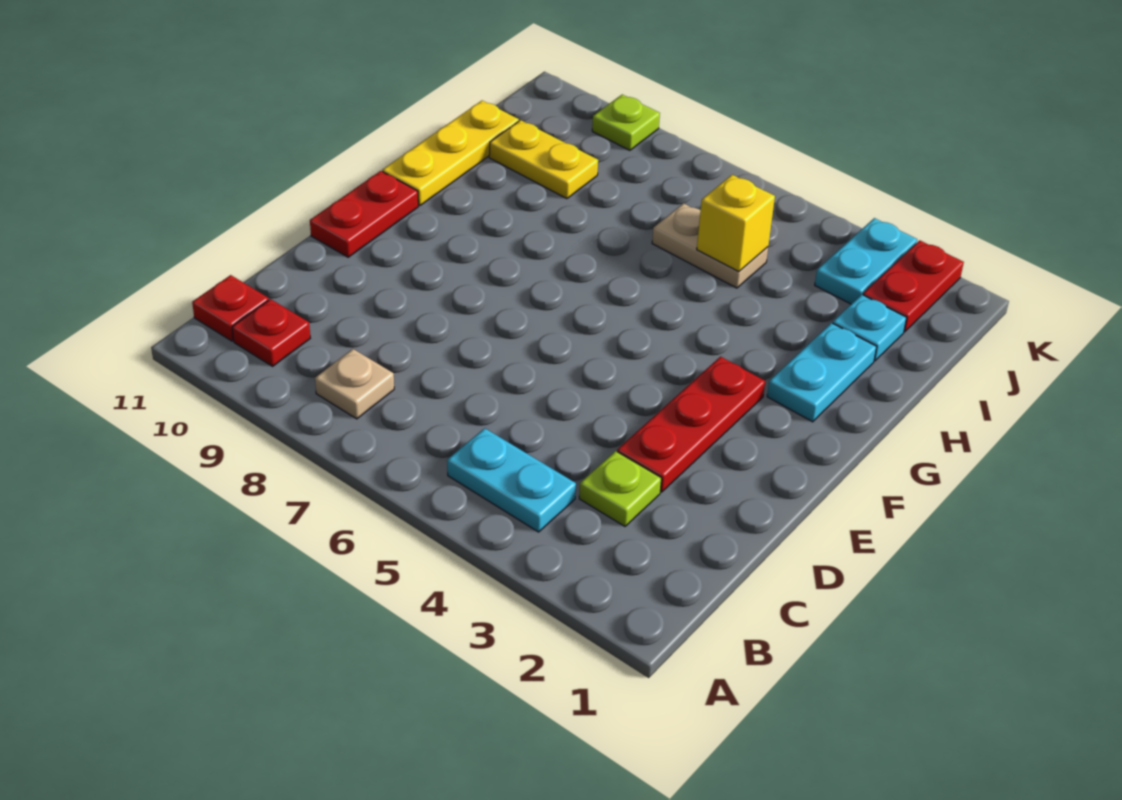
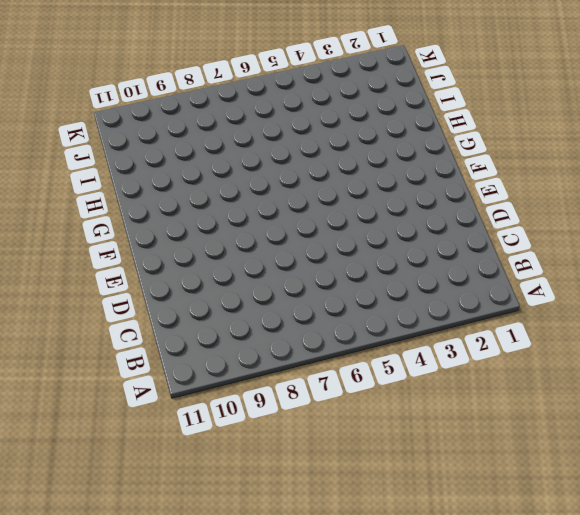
none -> cyan plate B4:B5 level 1
none -> tan plate B8 level 1
none -> red plate B10 level 1

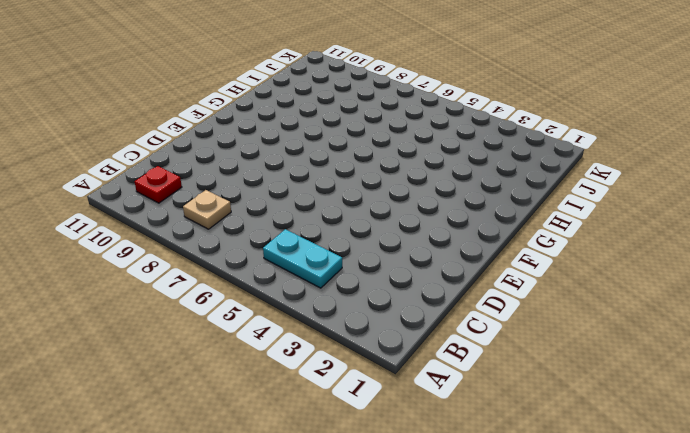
none -> red plate B11 level 1
none -> lime plate C3 level 1
none -> red plate D3:F3 level 1

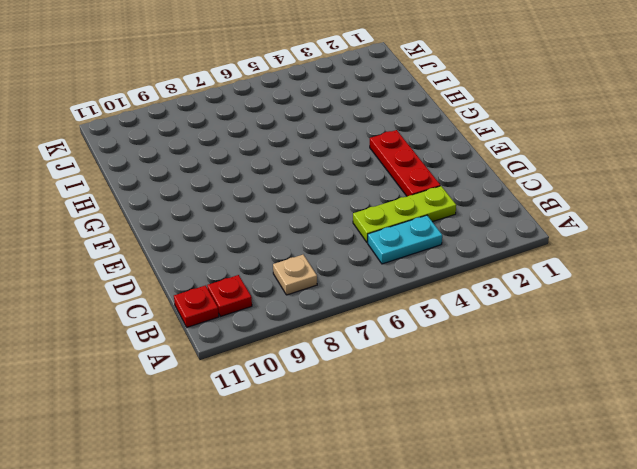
lime plate C3:C5 level 1 -> lime plate C3 level 1
none -> red plate E11:F11 level 1
none -> cyan plate G2:H2 level 1
none -> yellow plate G11:I11 level 1

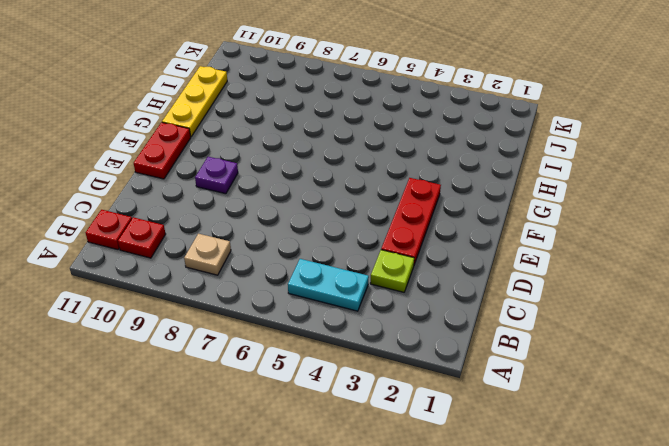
purple plate E9 level 1 -> none
none -> cyan plate G2:H2 level 1
none -> cyan plate I2 level 1
none -> tan plate I5:I6 level 1

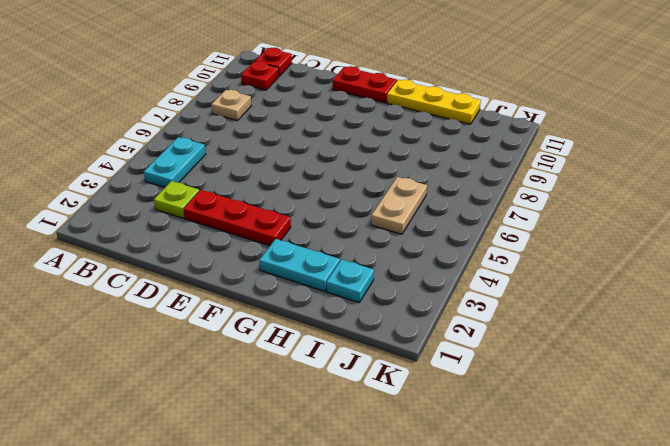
none -> yellow plate I9:I10 level 1
none -> red plate J2:K2 level 1
none -> cyan plate J3:K3 level 1

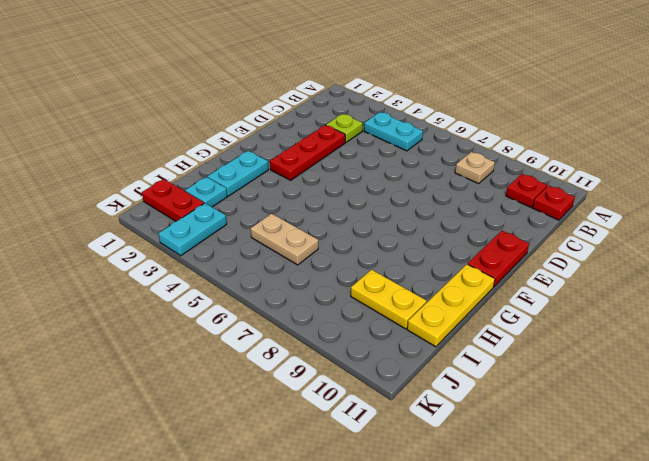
red plate J1:J2 level 1 -> red plate J2:K2 level 1
none -> lime plate K9 level 1
none -> yellow brick I5 level 2

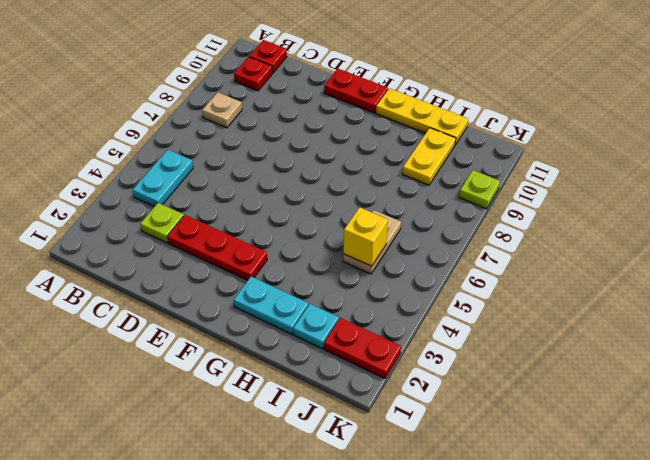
none -> cyan plate J3:K3 level 1

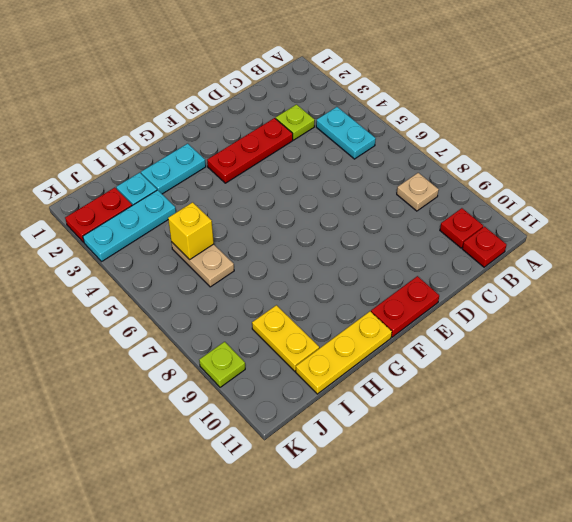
cyan plate I3:K3 level 1 -> cyan plate J3:K3 level 1

